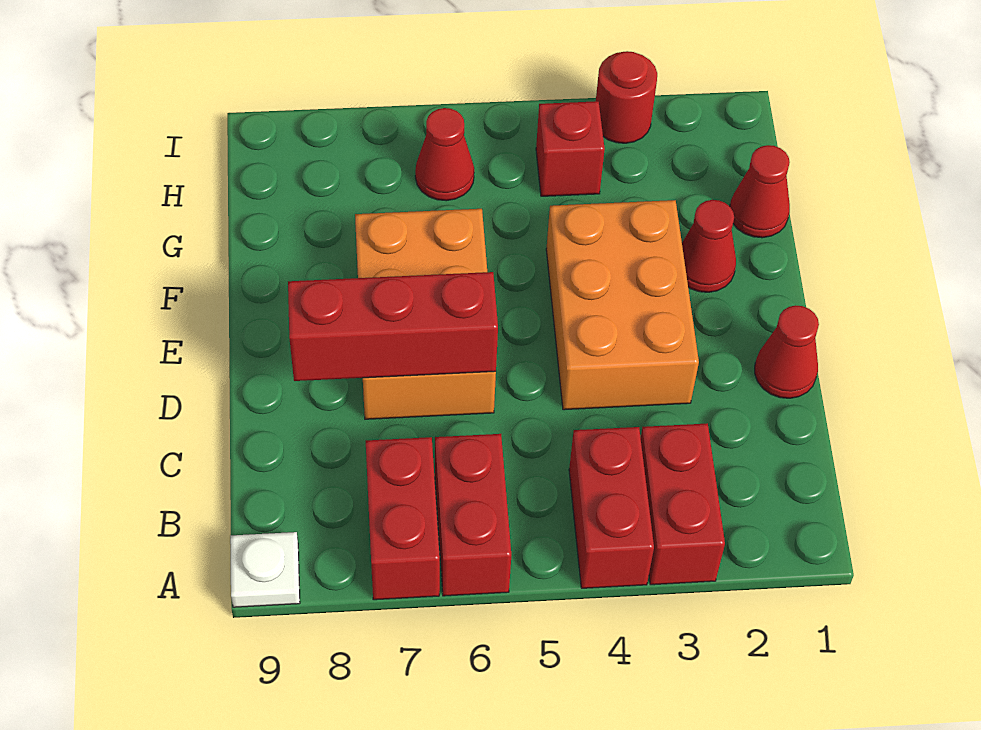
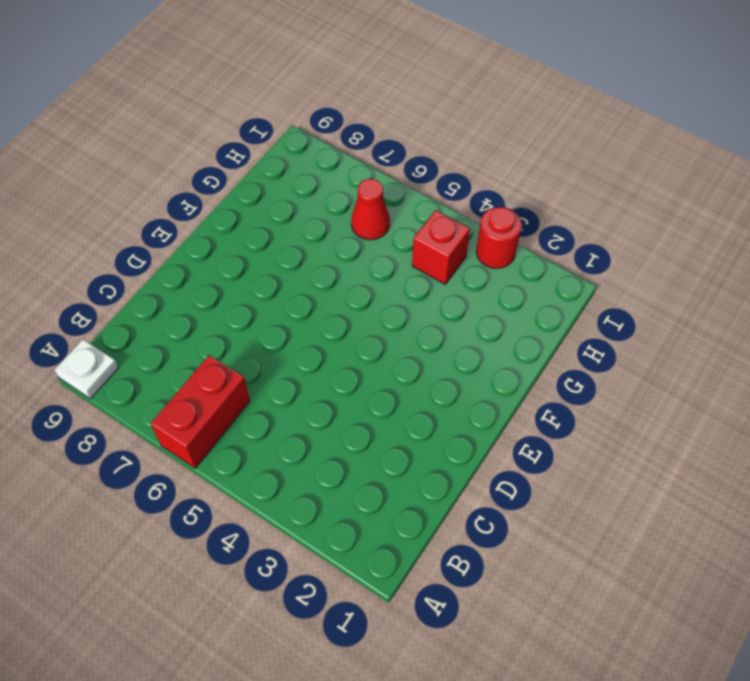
none -> red brick A3:B3 level 1
none -> red brick A4:B4 level 1
none -> red brick A7:B7 level 1

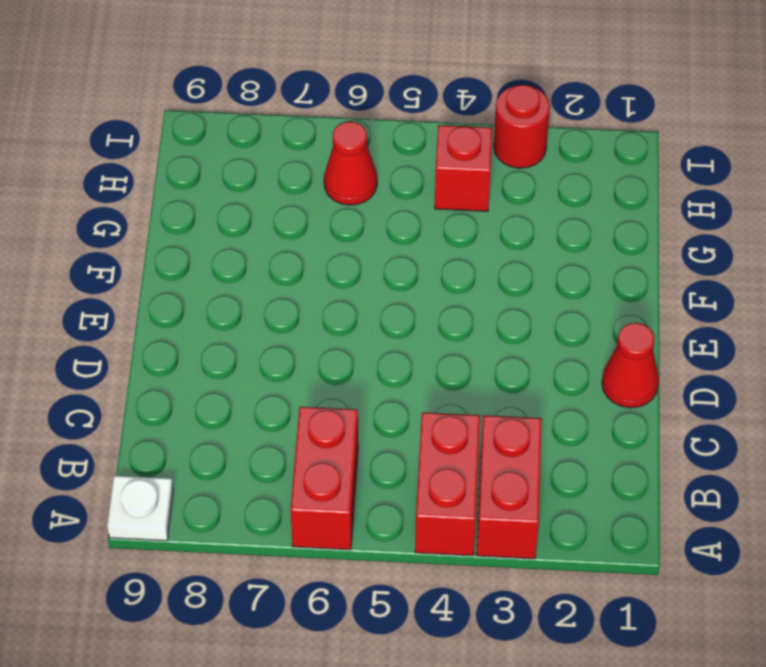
none -> red brick A7:B7 level 1
none -> orange brick D3:F4 level 1
none -> orange brick D6:F7 level 1

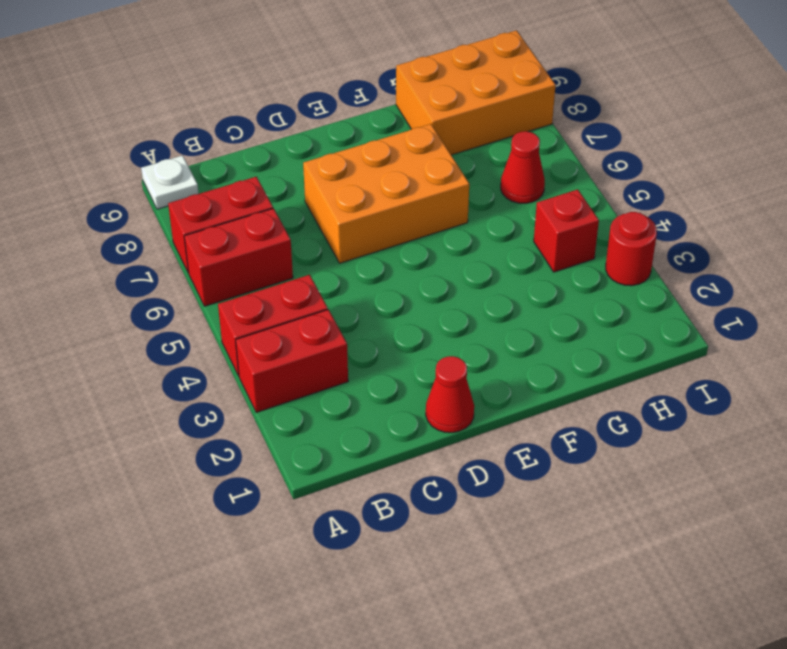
orange brick G8:I9 level 1 -> orange brick D3:F4 level 1
none -> red cone F2 level 1
none -> red cone G1 level 1
none -> red brick D6:D8 level 2

